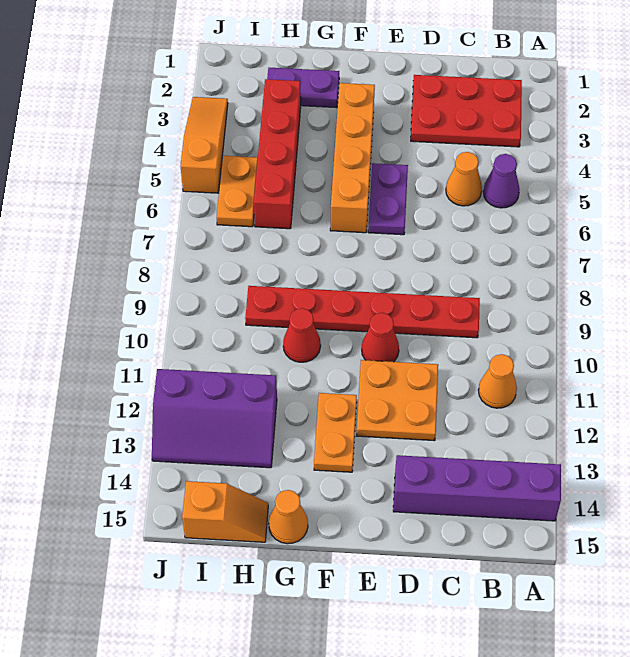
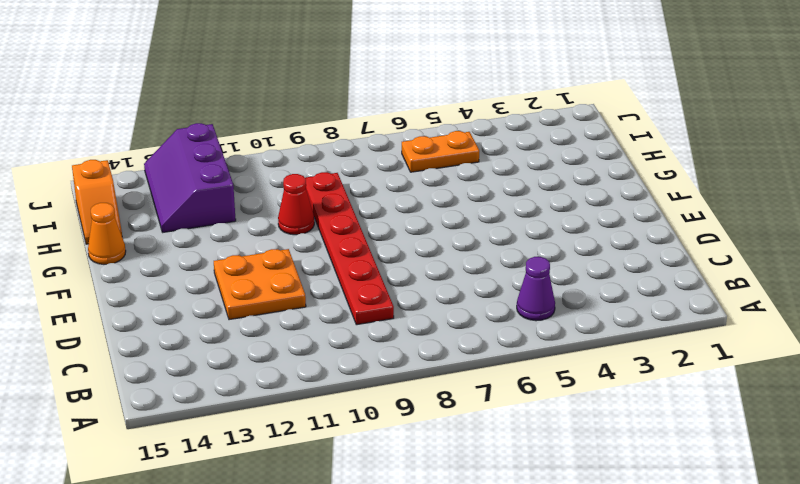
none -> purple brick A14:D14 level 1
none -> red plate B2:D3 level 1
none -> orange cone B11 level 1

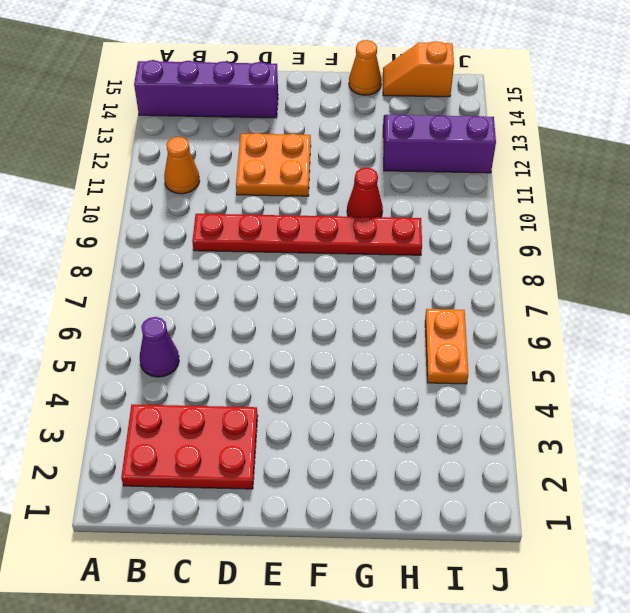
none -> orange cone C5 level 1
none -> purple plate E5:E6 level 1
none -> red cone E10 level 1

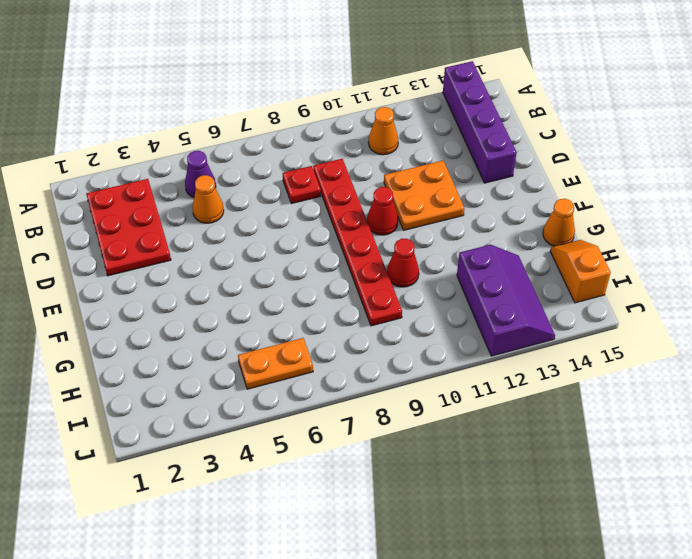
red plate C8 level 1 -> none
none -> purple plate E5:E6 level 1
none -> orange brick F3:F6 level 1
none -> orange plate F12:F13 level 1

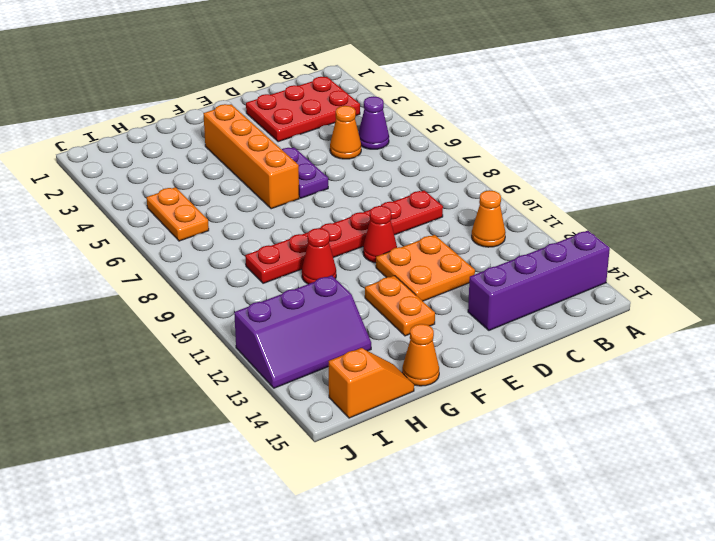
none -> purple plate G2:H2 level 1
none -> red brick H3:H6 level 1
none -> orange slope J3:J5 level 1 top 5

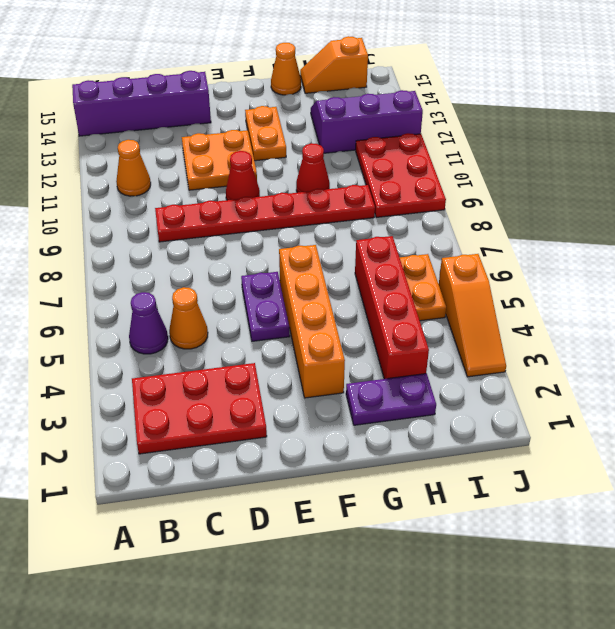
red plate I9:J11 level 1 -> none

